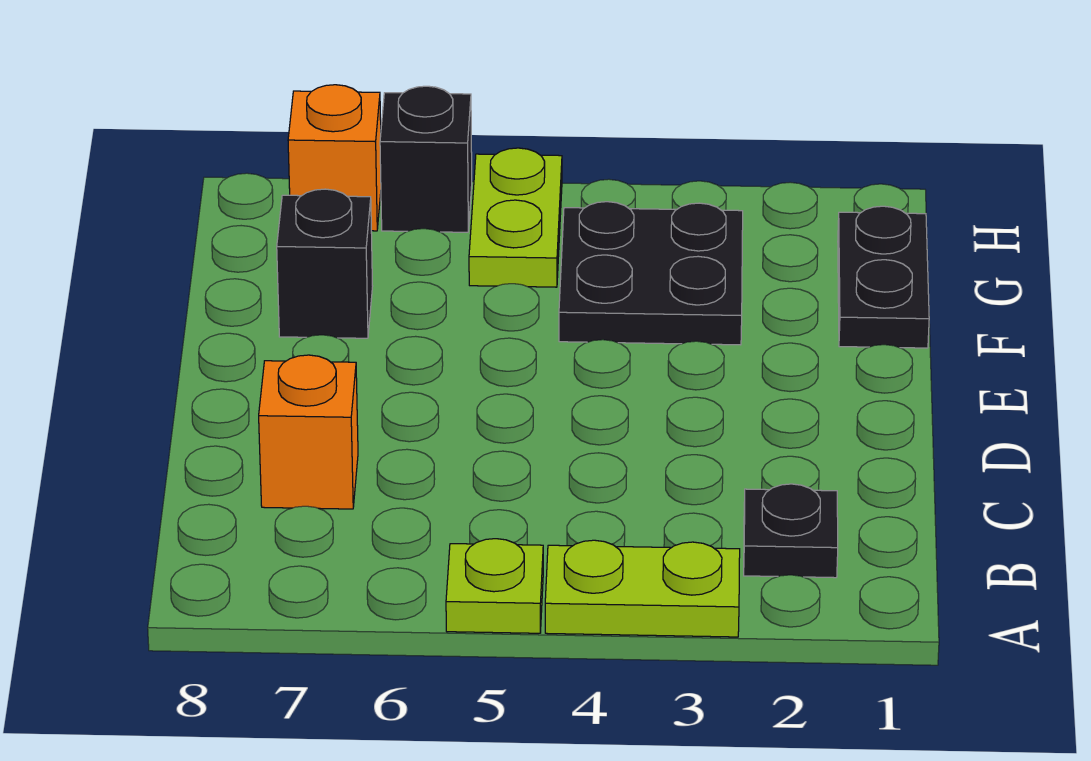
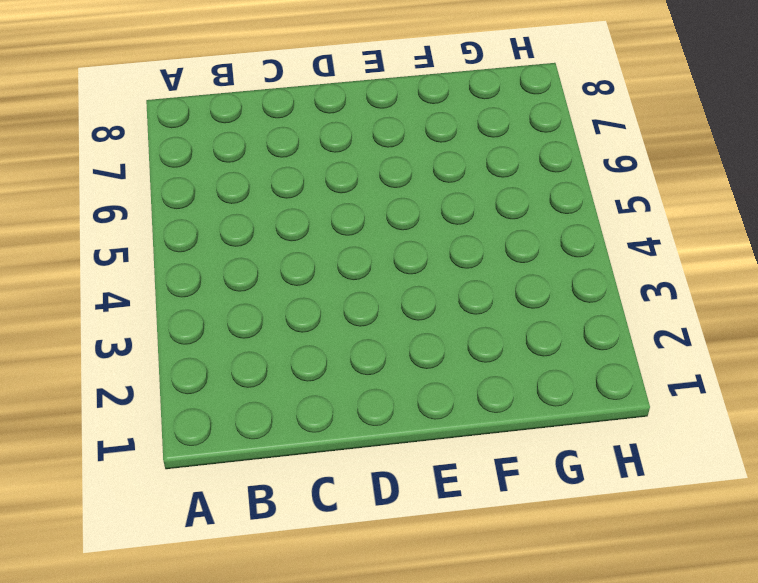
none -> lime plate A3:A4 level 1
none -> lime plate A5 level 1

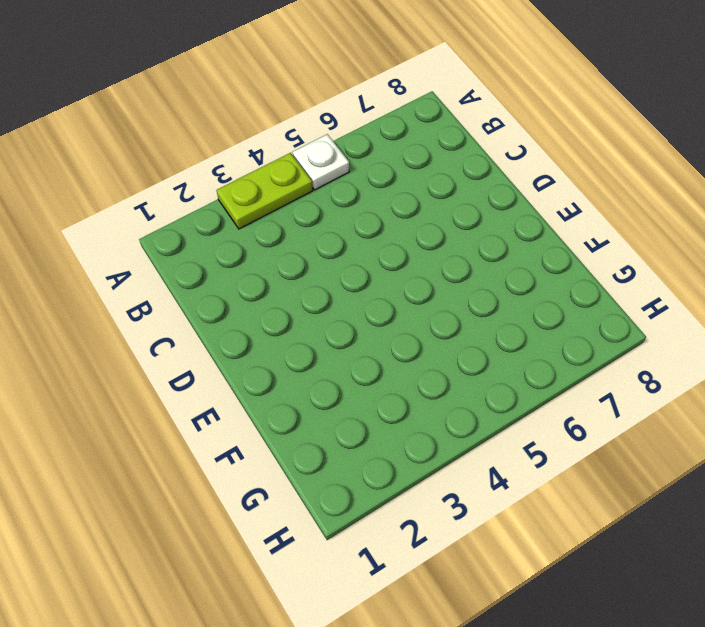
white plate A5 level 1 -> lime plate A5 level 1
none -> black plate B2 level 1
none -> orange brick C7 level 1

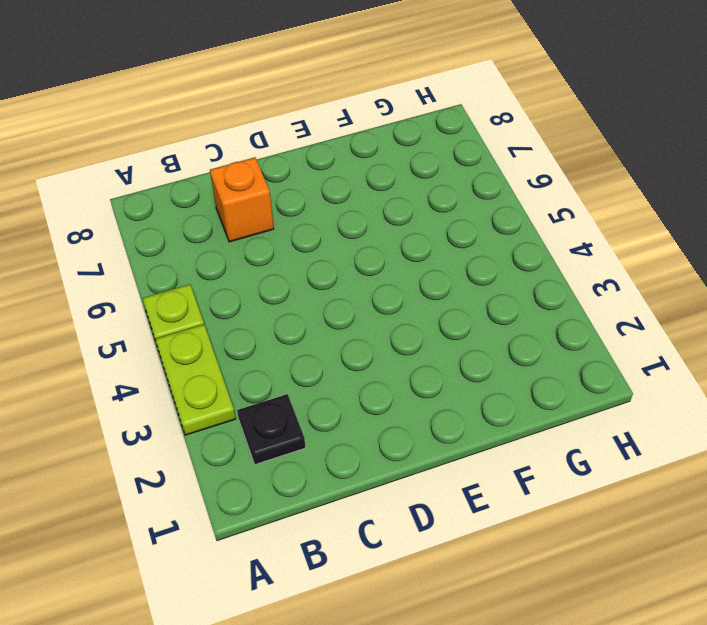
none -> black plate F1:G1 level 1
none -> black plate F3:G4 level 1

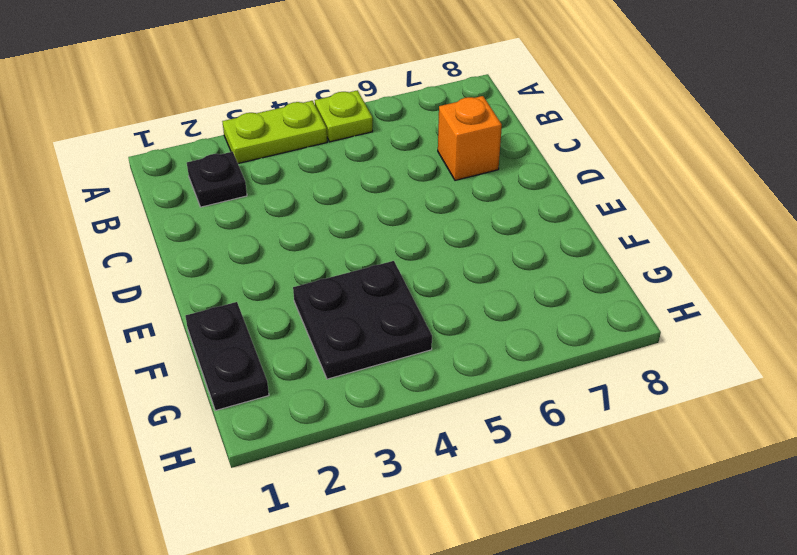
none -> black brick F7 level 1
none -> lime plate G5:H5 level 1

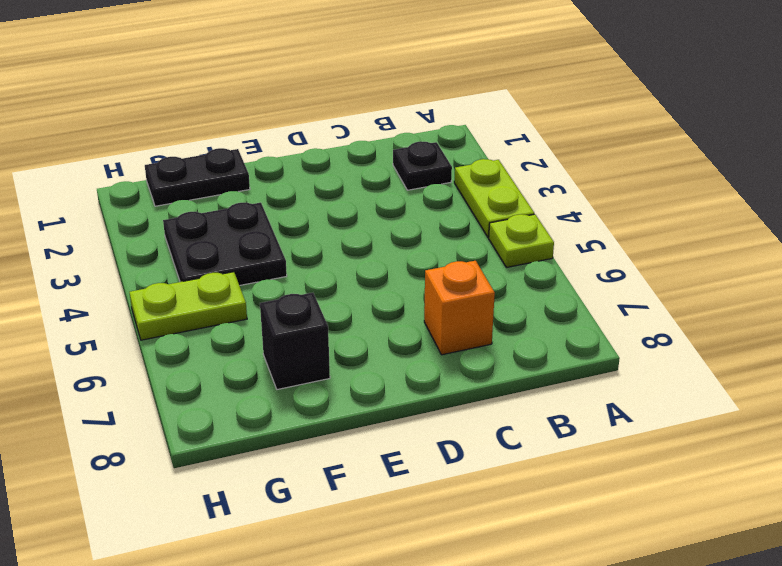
none -> black brick H6 level 1
none -> orange brick H7 level 1

